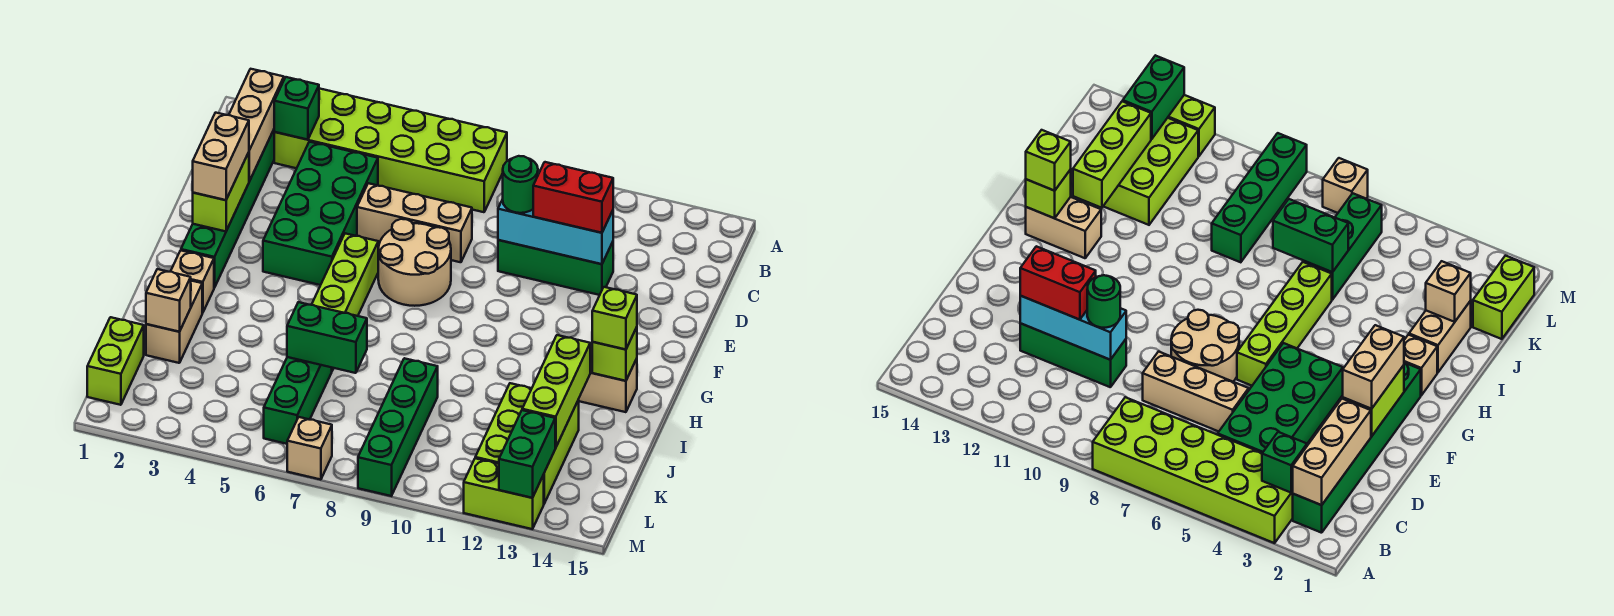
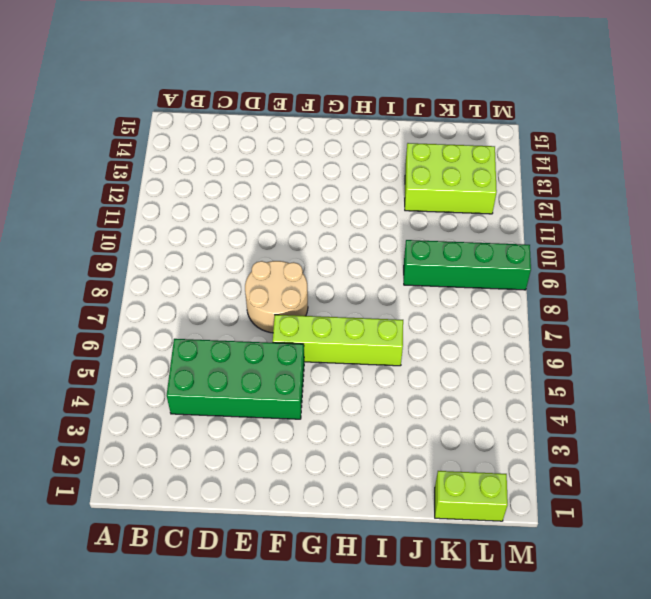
none -> lime brick A3:B8 level 1
none -> green brick B2:G2 level 1
none -> tan brick D6:D8 level 1

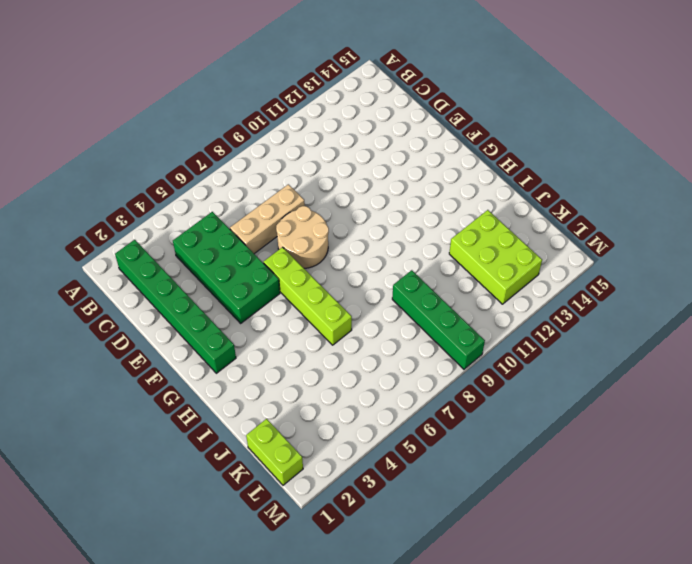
none -> lime brick A3:B8 level 1
none -> green brick D10:D12 level 1
none -> tan brick H2 level 1

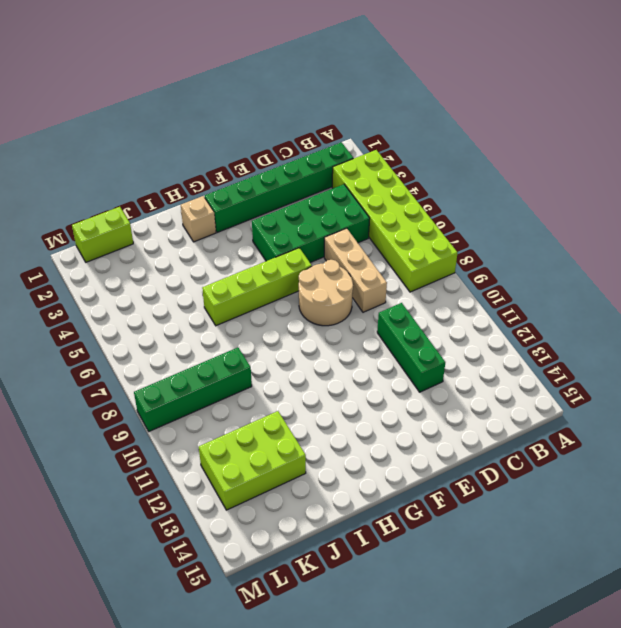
none -> tan brick H13:H14 level 1
none -> tan brick I2:J2 level 1
none -> green brick J6:L6 level 1

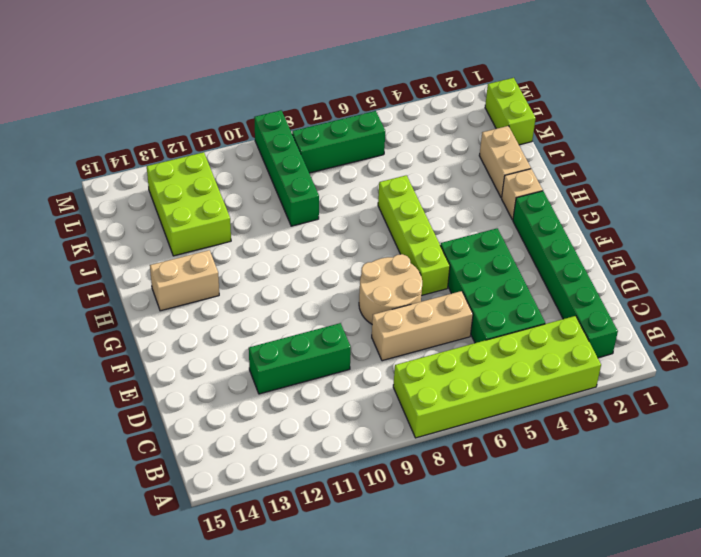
green brick L6:L8 level 1 -> green brick J6:L6 level 1
none -> tan brick M7 level 1
none -> lime brick M12:M13 level 1
none -> tan brick B2:D2 level 2

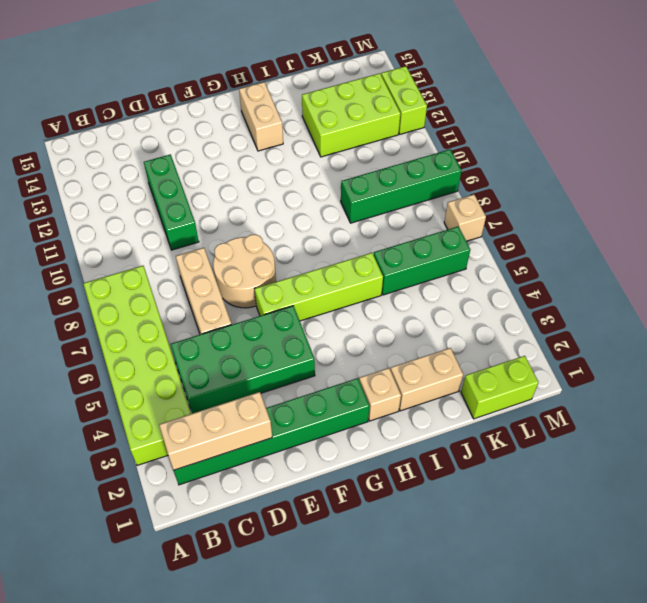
none -> green brick B3 level 2
none -> cyan brick D10:D12 level 2
none -> lime brick E2:F2 level 2

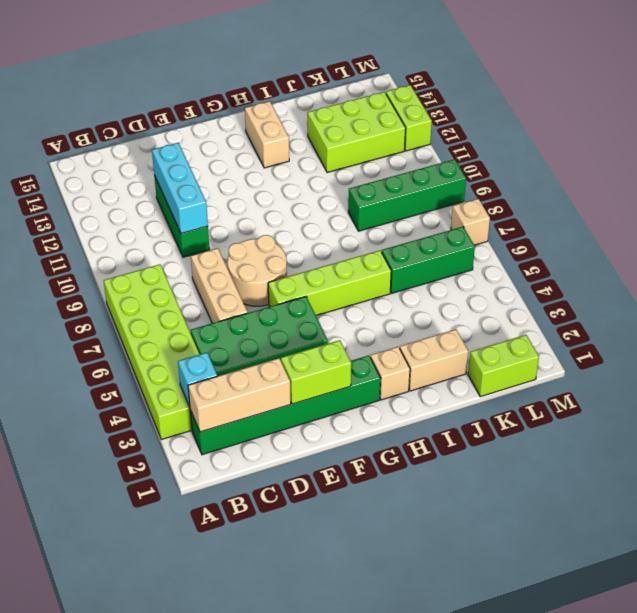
cyan brick B3 level 2 -> green brick B3 level 2
none -> lime brick H14 level 2
none -> lime brick I13:K13 level 2
none -> tan brick J2 level 2

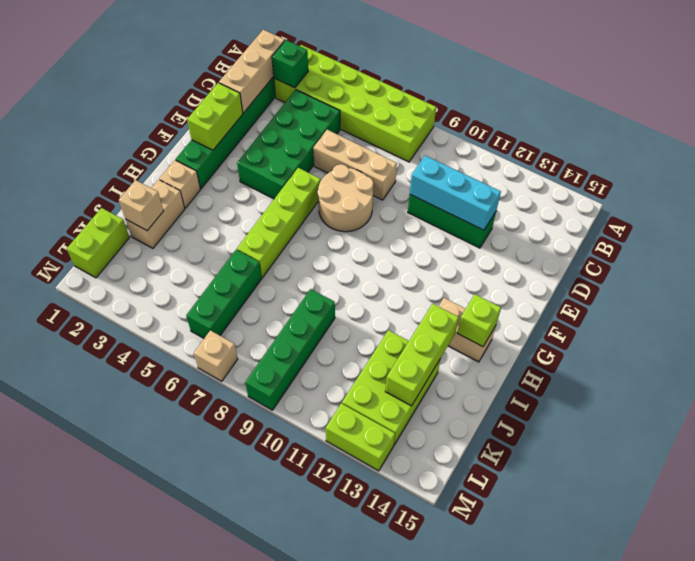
none -> green brick J6:J7 level 2
none -> green brick L13:M13 level 2
none -> green round brick D10 level 3

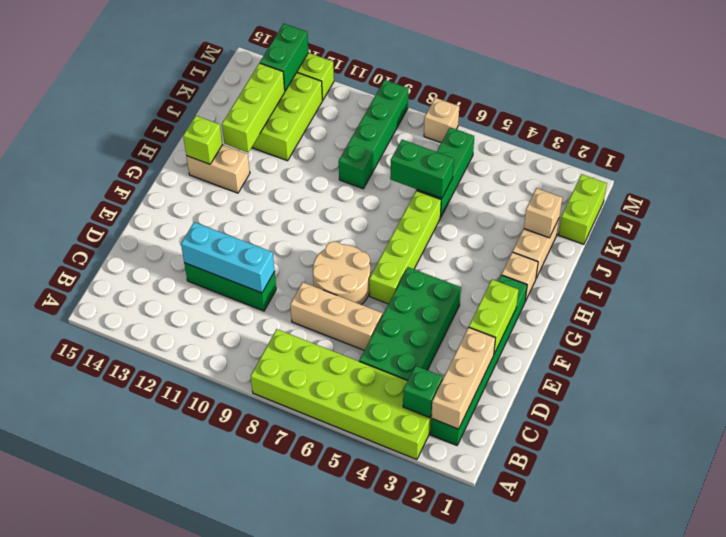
none -> green round brick D10 level 3
none -> red brick D11:D12 level 3
none -> tan brick E2:F2 level 3

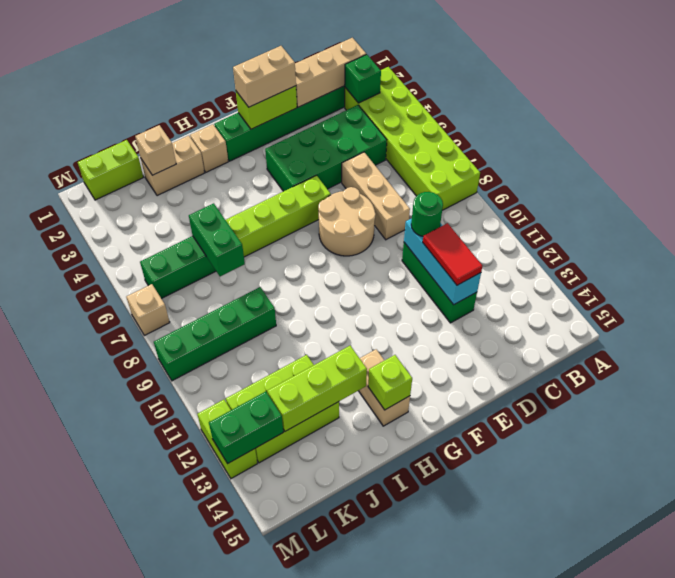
red tile D11:D12 level 3 -> red brick D11:D12 level 3
none -> lime brick H14 level 3

